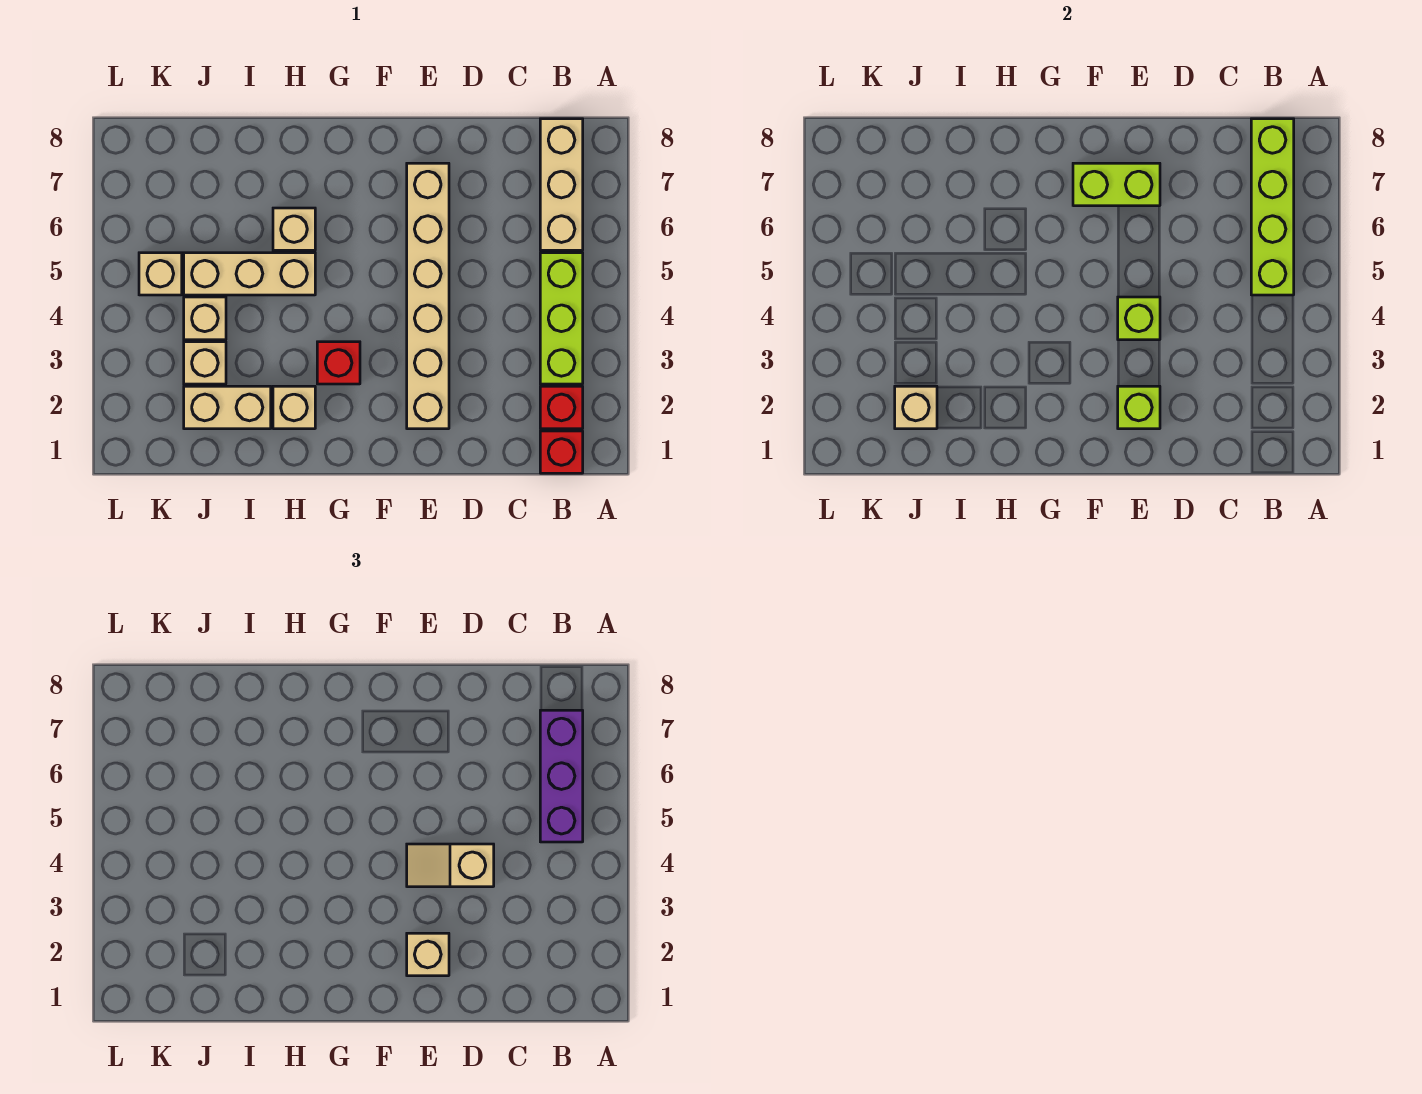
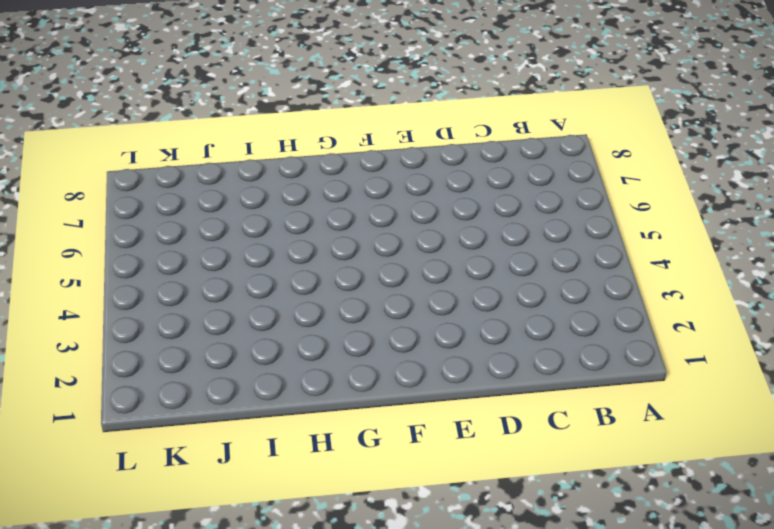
none -> red brick B1 level 1
none -> red brick B2 level 1
none -> lime brick B3:B5 level 1

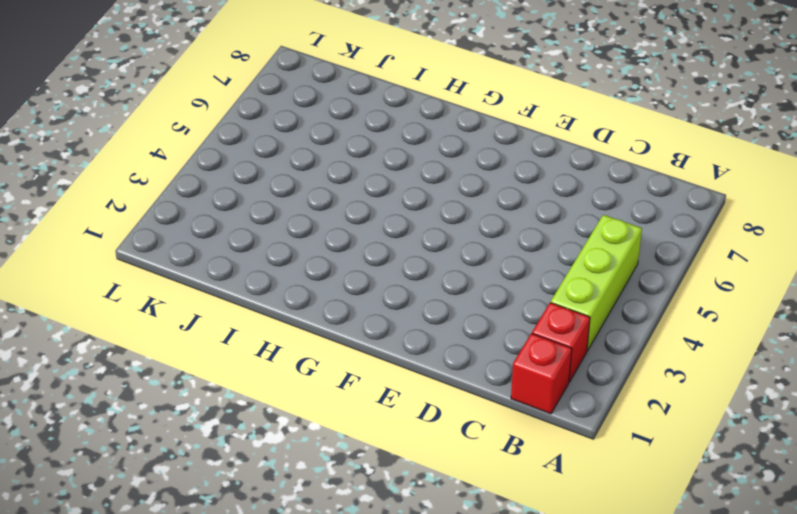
none -> tan brick B6:B8 level 1
none -> tan brick E2:E7 level 1
none -> red brick G3 level 1

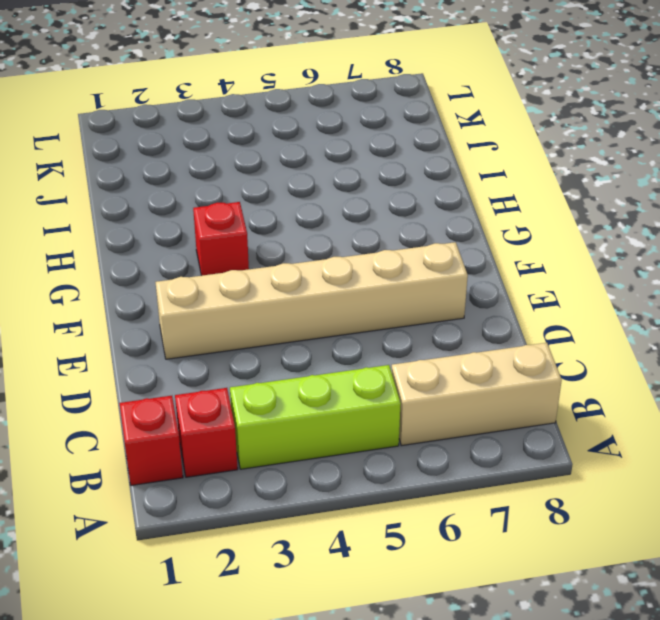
none -> tan brick H2 level 1
none -> tan brick H5:J5 level 1
none -> tan brick H6 level 1

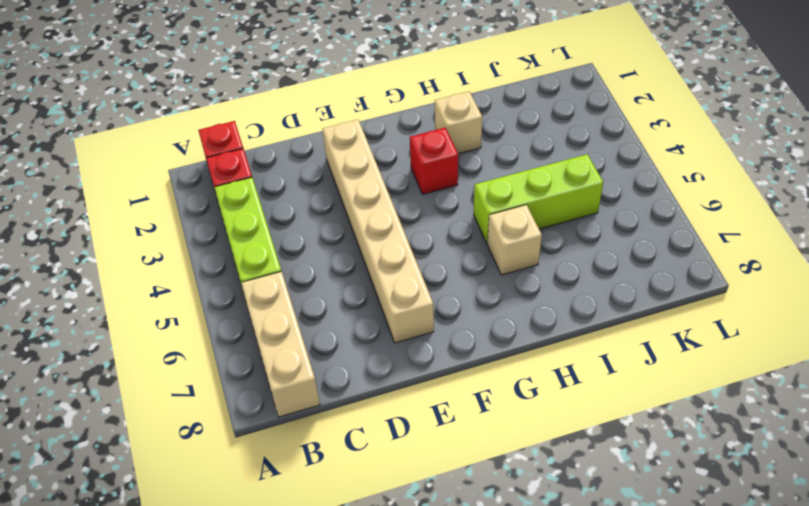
lime brick H5:J5 level 1 -> tan brick H5:J5 level 1
none -> tan brick I2:J2 level 1
none -> tan brick J3 level 1
none -> tan brick J4 level 1

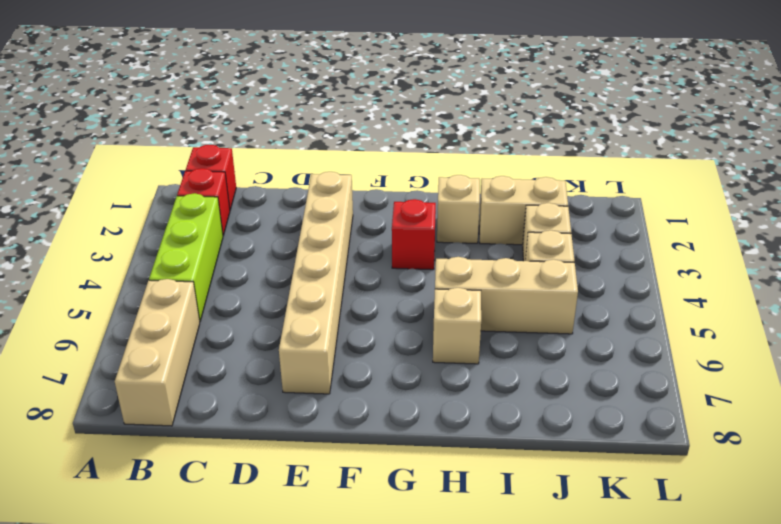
none -> tan brick K5 level 1
none -> lime brick B5:B8 level 2
none -> lime brick E2 level 2

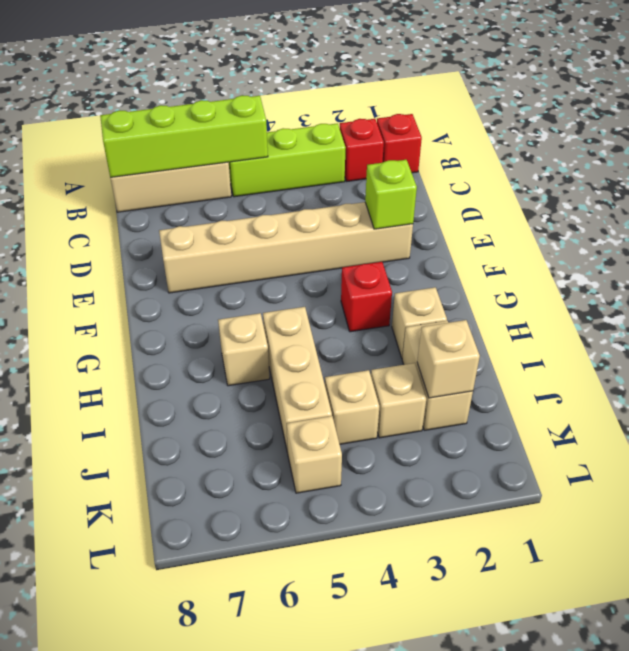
none -> lime brick E4 level 2
none -> lime brick E7:F7 level 2
none -> purple brick B5:B7 level 3

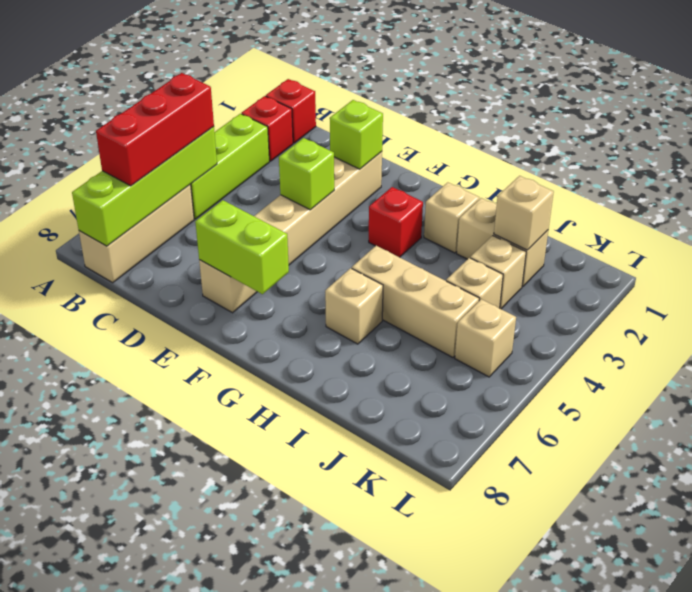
red brick B5:B7 level 3 -> purple brick B5:B7 level 3
none -> tan slope D4:E4 level 3 top D
none -> tan brick E2 level 3

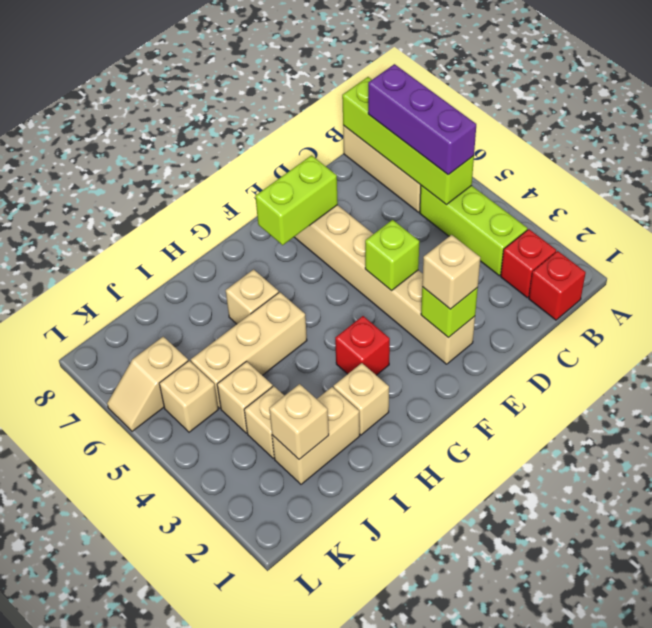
tan slope K6:L6 level 1 top K -> tan slope D4:E4 level 3 top D

